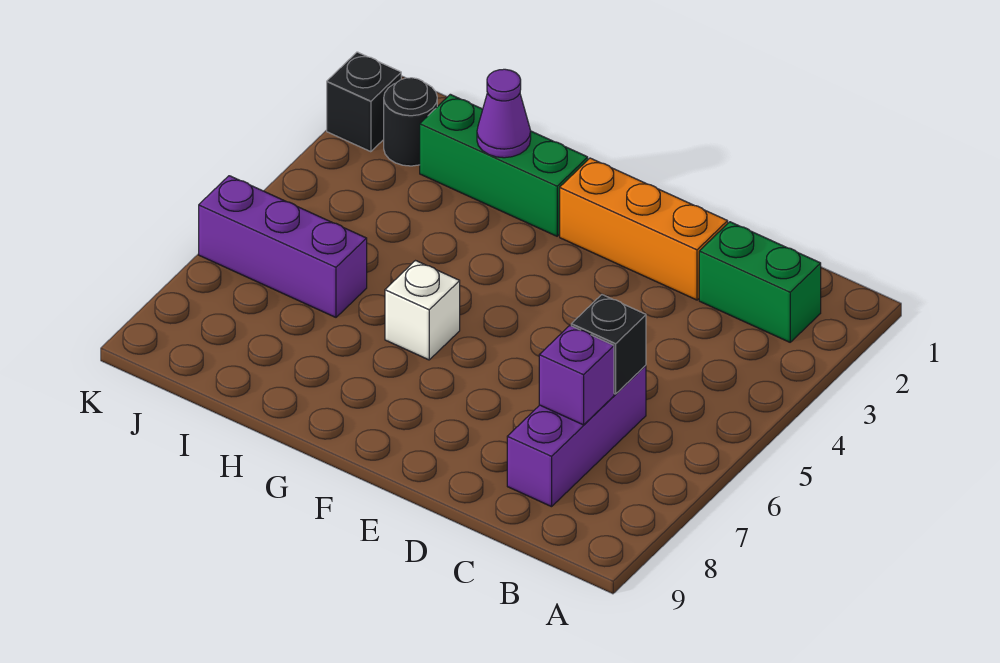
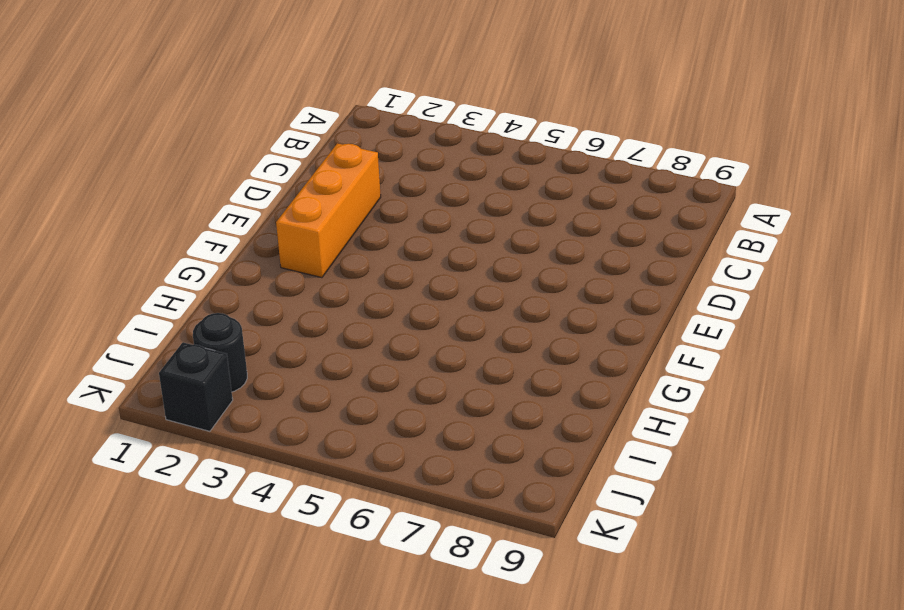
none -> green brick B2:C2 level 1
none -> purple brick C6:C8 level 1

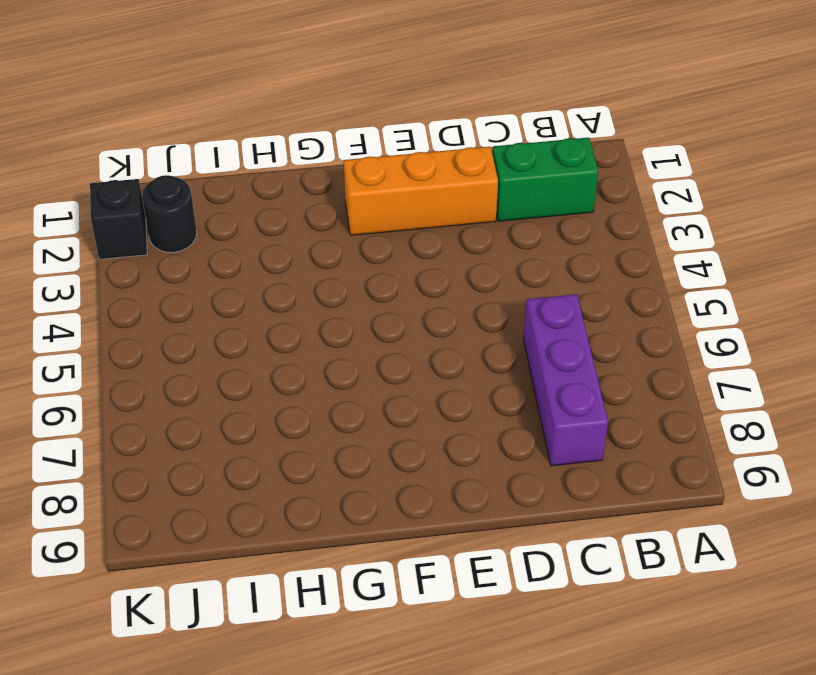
none -> green brick G2:I2 level 1
none -> white brick G6 level 1

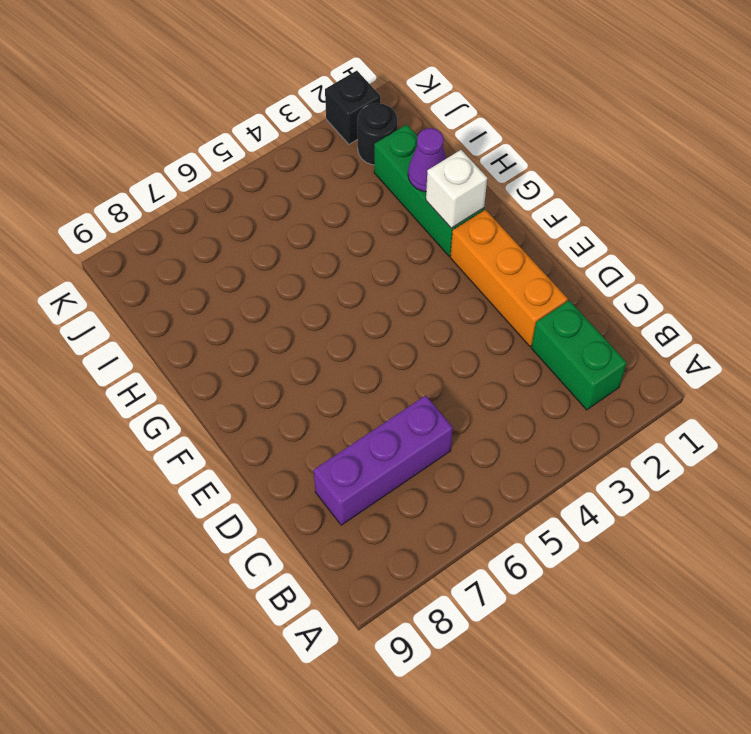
white brick G2 level 2 -> white brick G6 level 1
none -> purple brick I6:K6 level 1
none -> black brick C6 level 2

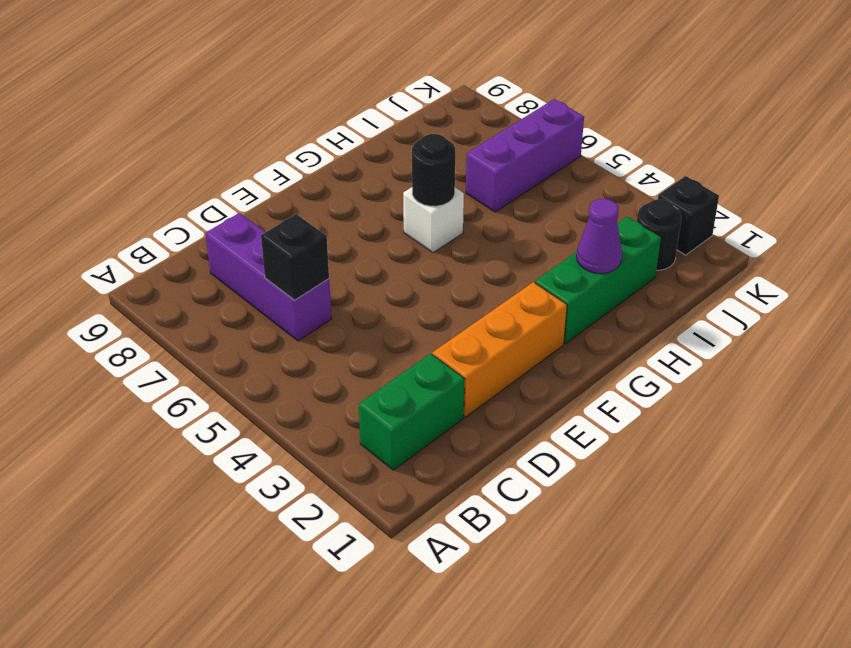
black round brick G6 level 2 -> none
none -> purple brick C7 level 2

